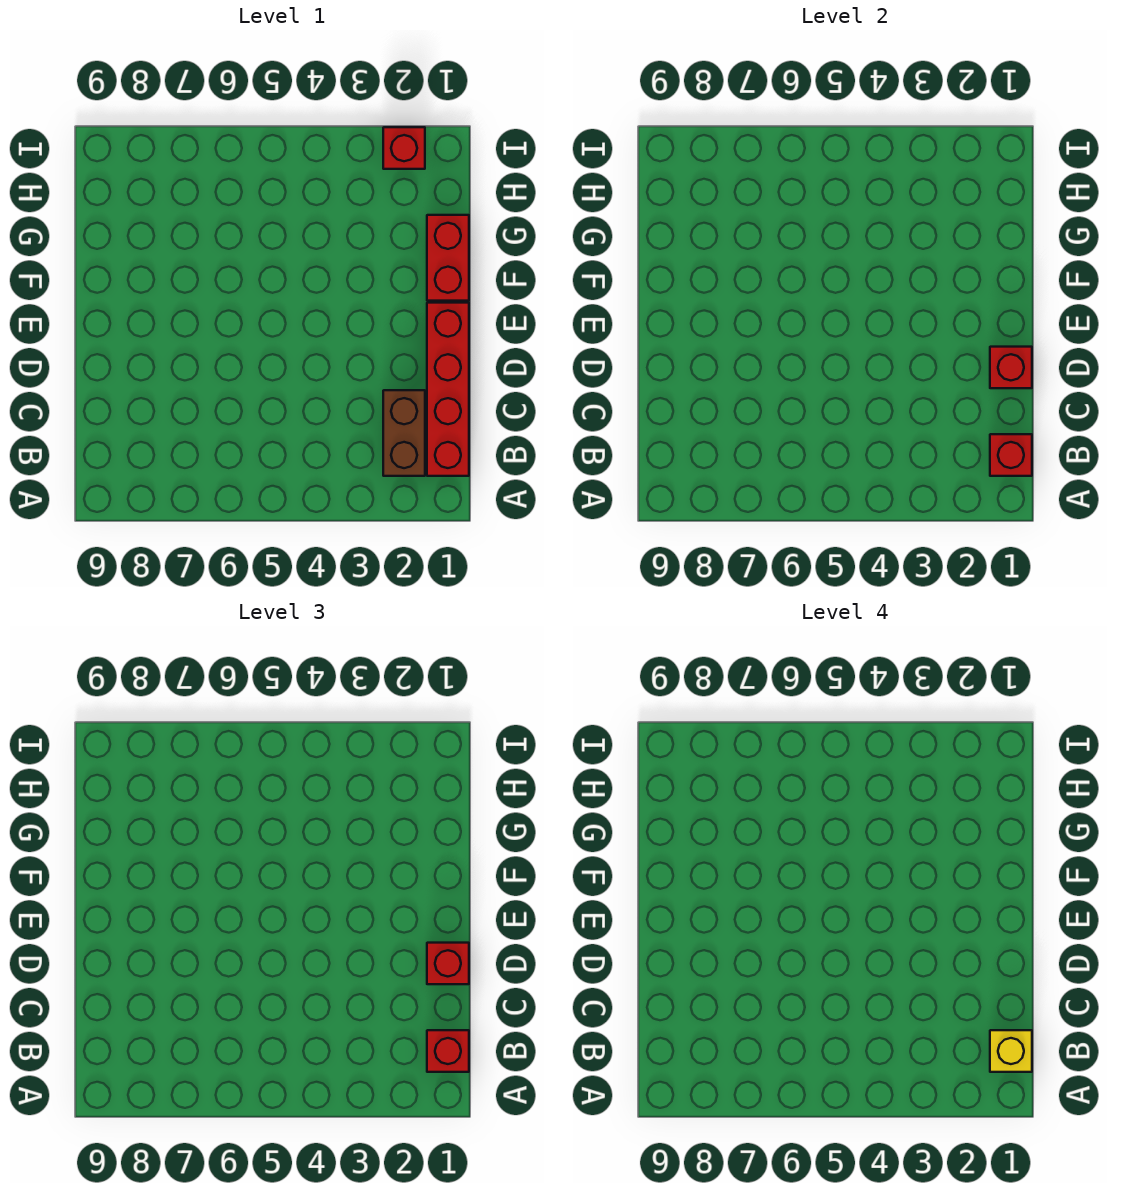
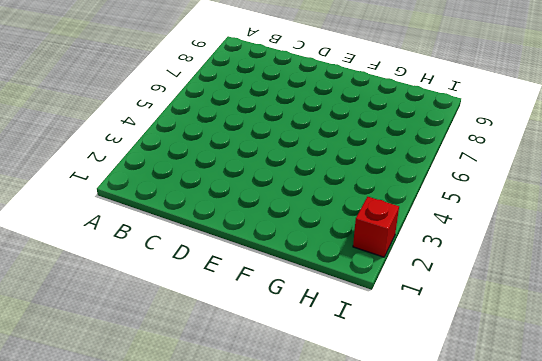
none -> red brick B1:E1 level 1
none -> brown brick B2:C2 level 1

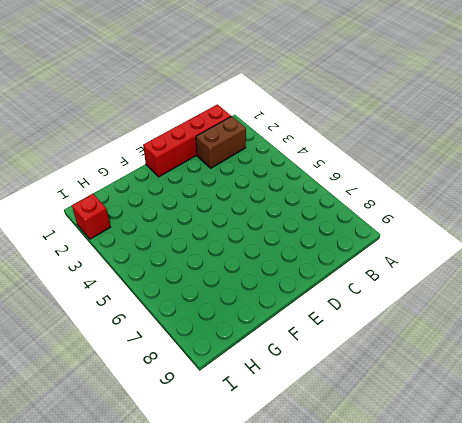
none -> red brick F1:G1 level 1
none -> red brick B1 level 2

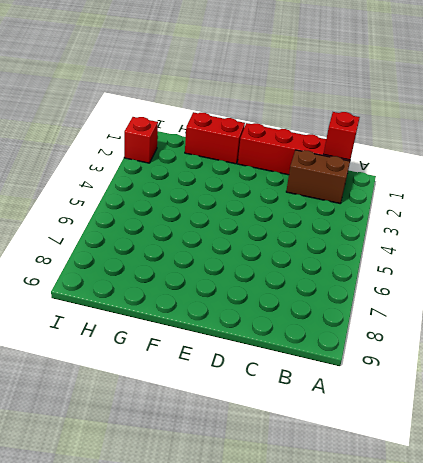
none -> red brick D1 level 2
none -> red brick B1 level 3

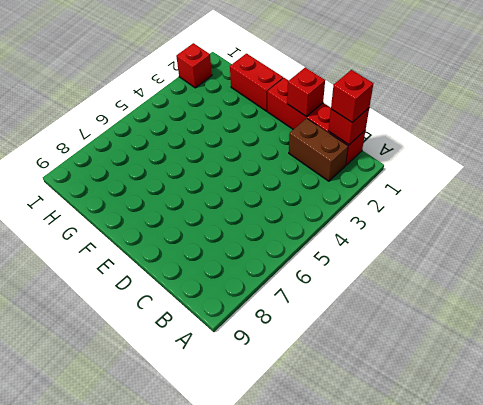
none -> red brick D1 level 3
none -> yellow brick B1 level 4

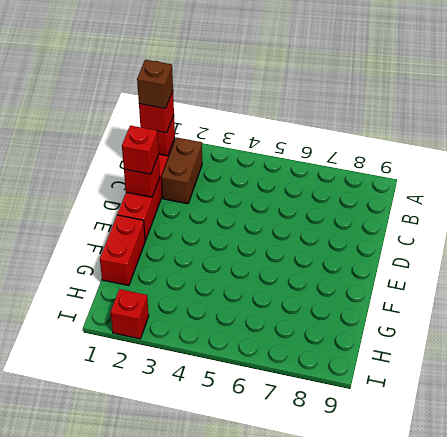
brown brick B1 level 4 -> yellow brick B1 level 4

